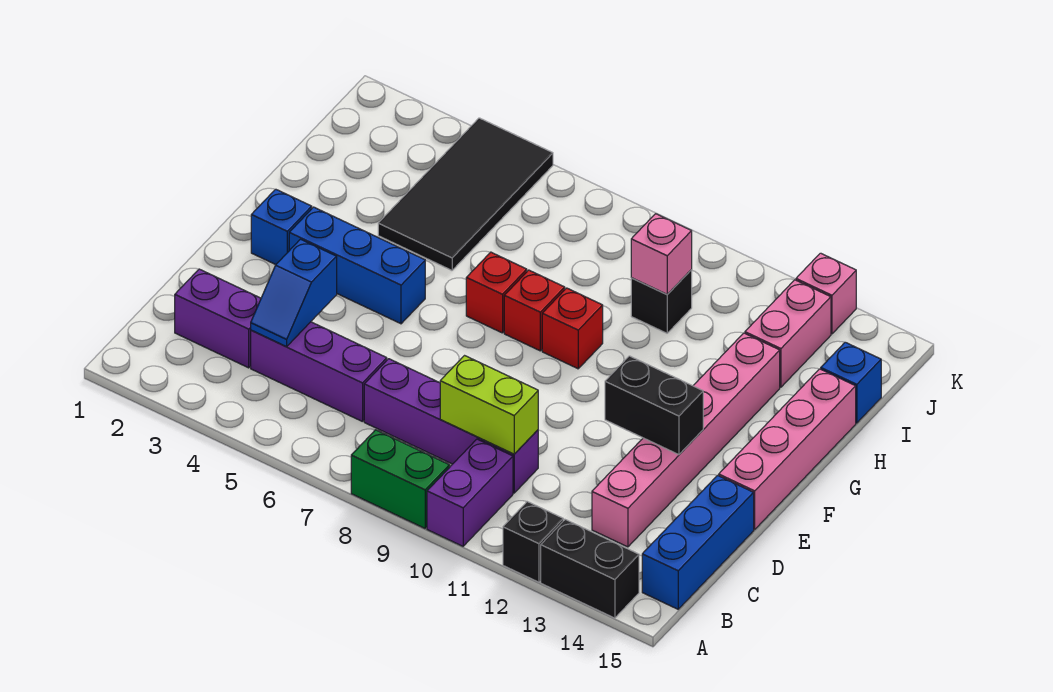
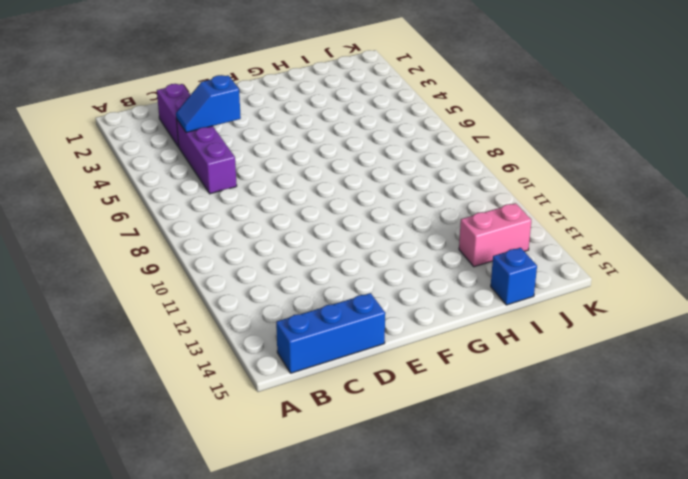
none -> green brick A8:A9 level 1
none -> purple brick A10:B10 level 1
none -> black brick A12 level 1

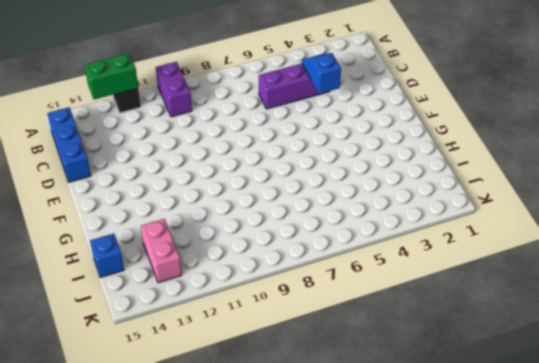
green brick A12:A13 level 2 -> green brick A8:A9 level 1
none -> black brick A13:A14 level 1
none -> purple brick C2:C3 level 1
none -> purple brick C7:C10 level 1

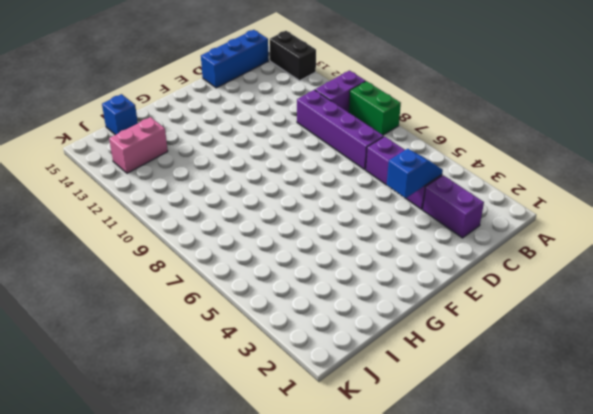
none -> black brick A12 level 1
none -> pink brick C13:H13 level 1
none -> pink brick E15:H15 level 1

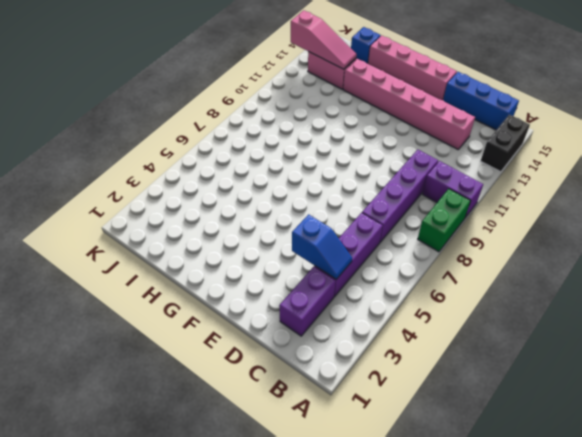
pink slope I13:K13 level 2 top K -> none
none -> black brick A12 level 1
none -> blue brick F2 level 1
none -> blue brick F3:F5 level 1

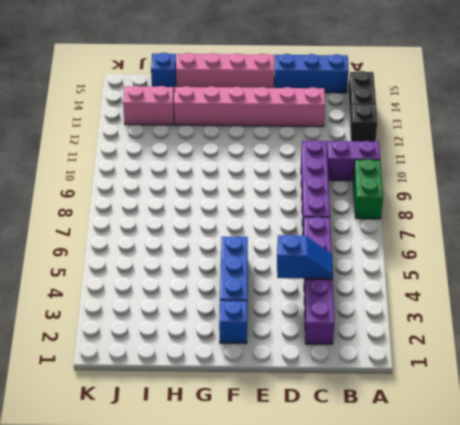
none -> red brick G7 level 1
none -> red brick G8 level 1
none -> red brick G9 level 1

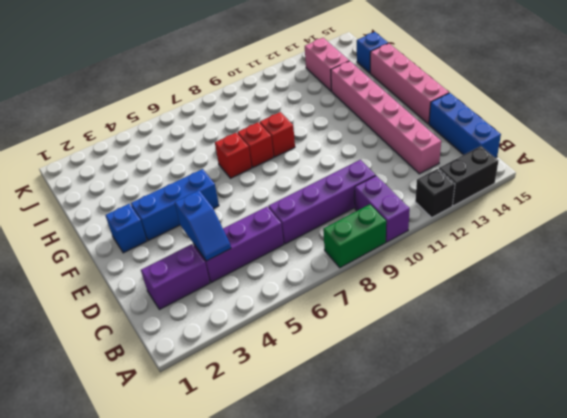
none -> black tile H4:K5 level 1
none -> black brick I10 level 1
none -> pink brick K13 level 1

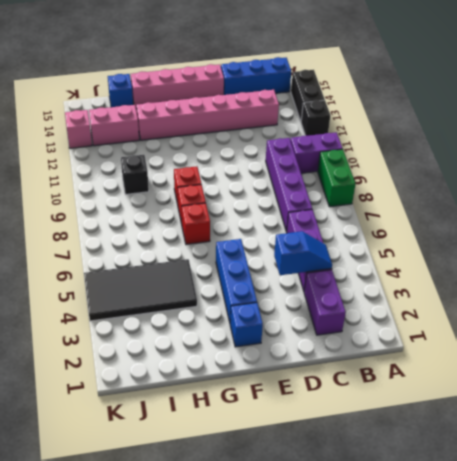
none -> lime brick C9:C10 level 2
none -> black brick E12:E13 level 2
none -> pink brick I10 level 2

